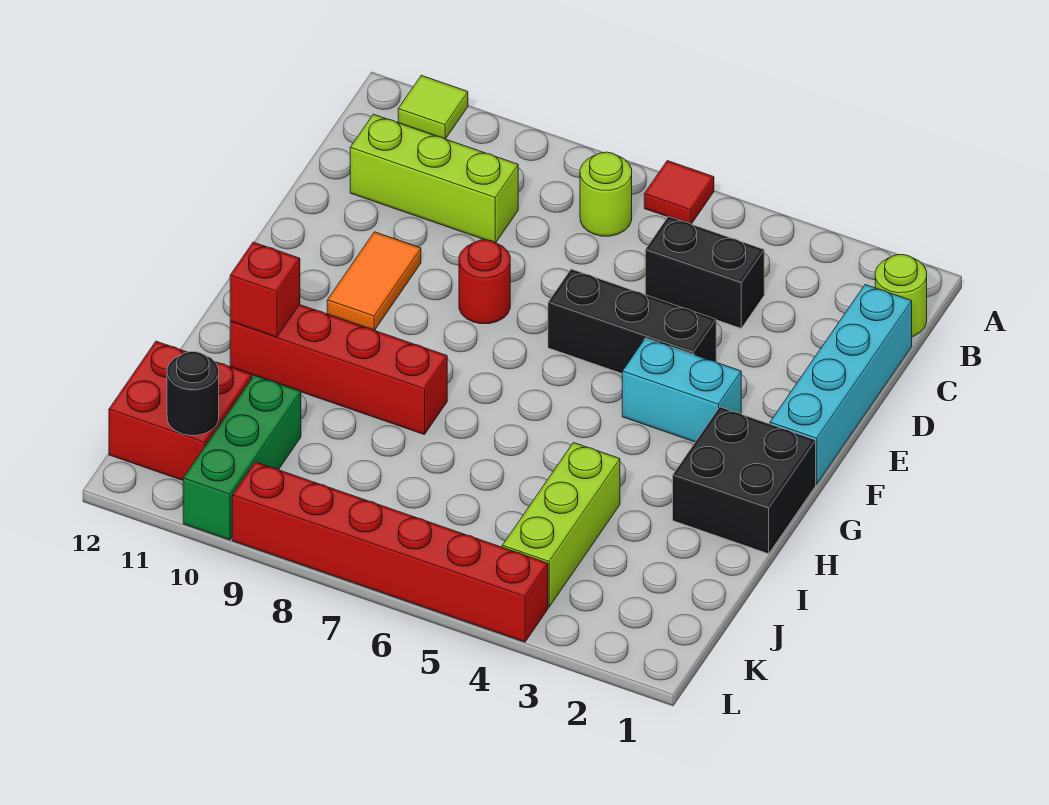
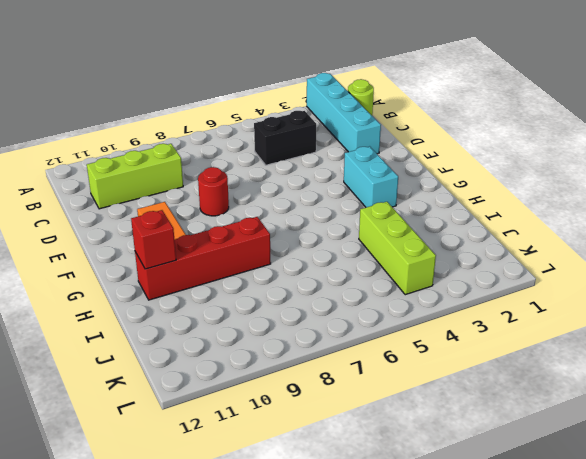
cyan brick A2:D2 level 1 -> cyan brick C1:F1 level 1
cyan brick F3:G3 level 1 -> cyan brick F3:F4 level 1
none -> red tile A6 level 1
none -> lime tile A11 level 1
none -> lime round brick B7 level 1

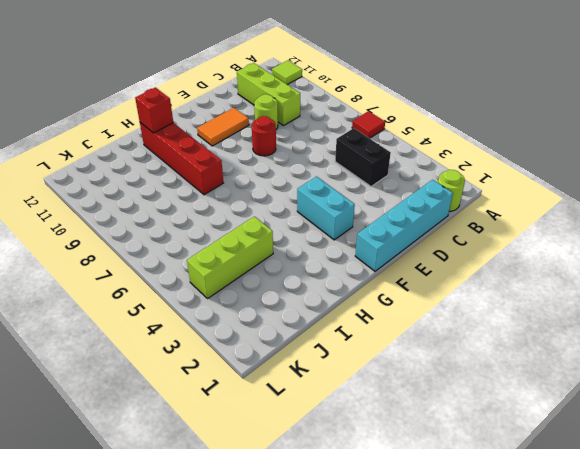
lime round brick D9 level 1 -> lime round brick B7 level 1
none -> black brick E4:E6 level 1
none -> black brick G1:H2 level 1
none -> green brick J10:L10 level 1

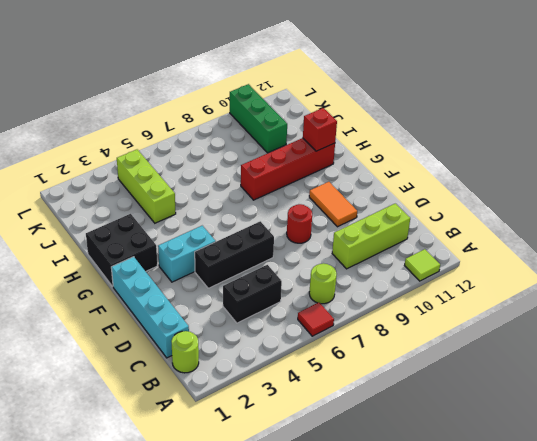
none -> red brick J11:K12 level 1
none -> red brick L4:L9 level 1
none -> black round brick K11 level 2

